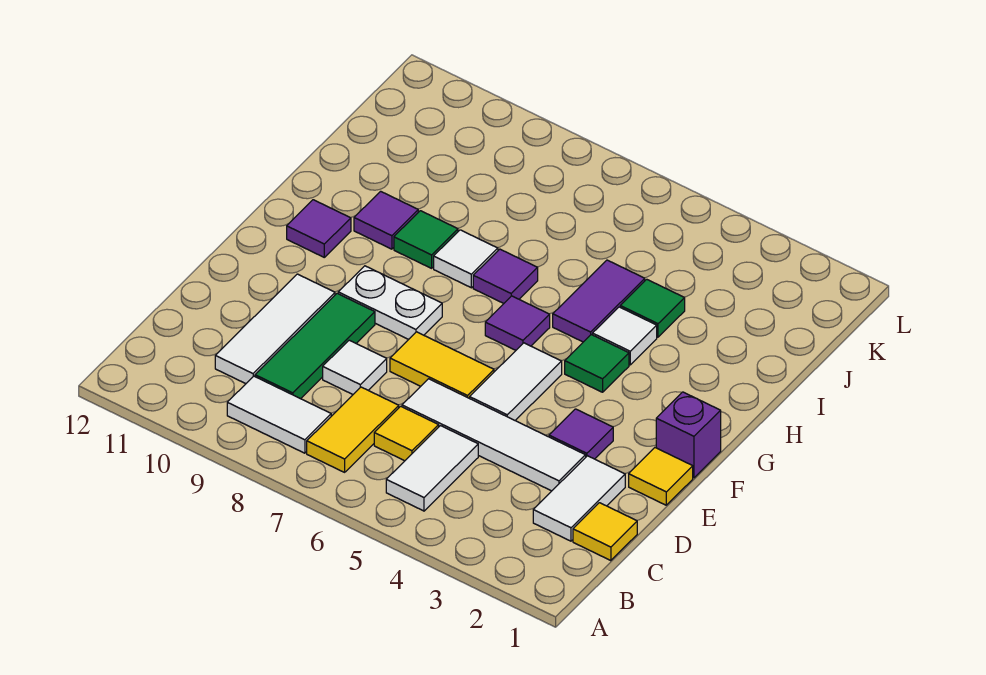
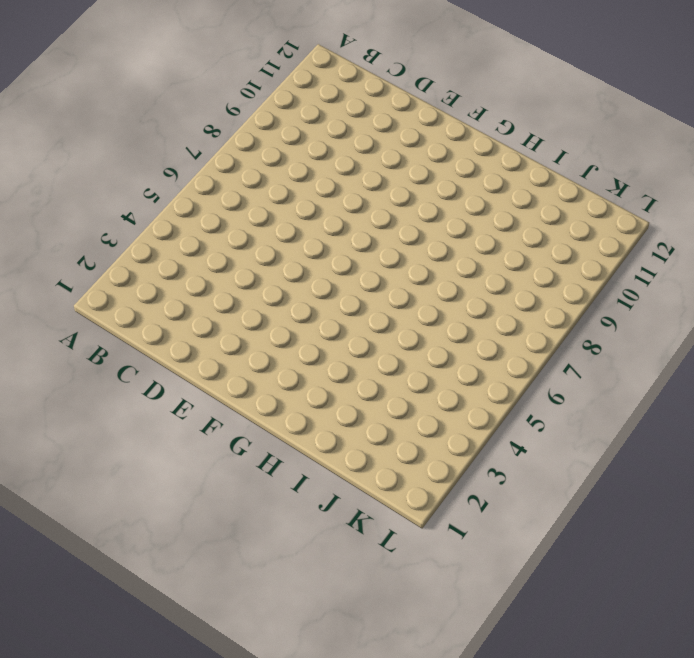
none -> white tile B5:C5 level 1
none -> yellow tile B7:C7 level 1
none -> white tile B8:B9 level 1

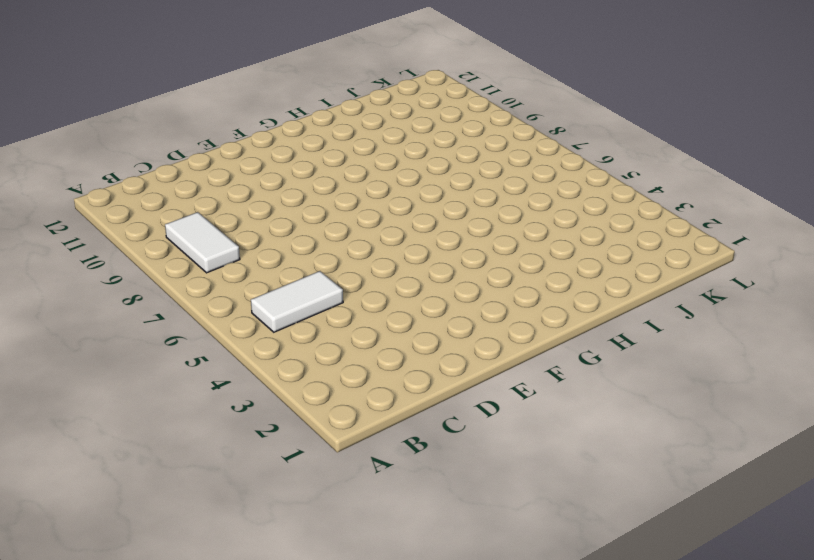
none -> yellow tile B7:C7 level 1
none -> yellow tile C1 level 1
none -> white tile C2:D2 level 1

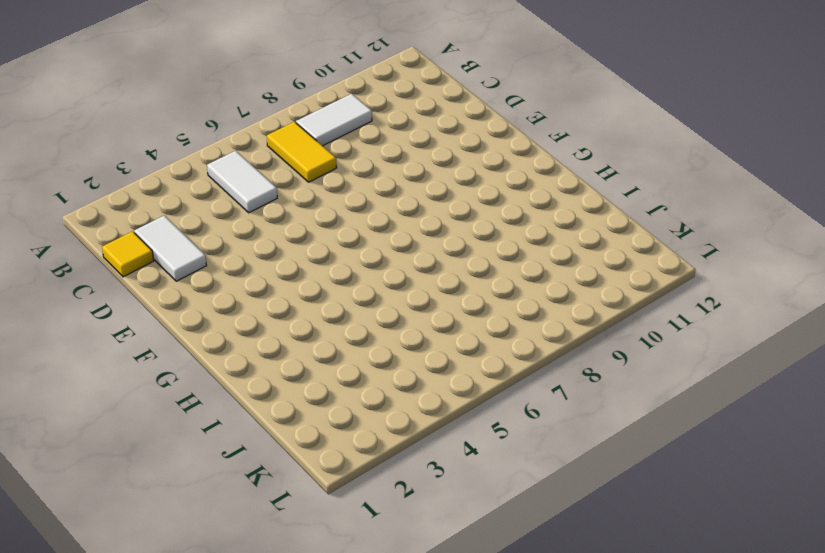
none -> yellow tile C6 level 1
none -> green tile C9:E9 level 1
none -> white tile C10:E10 level 1

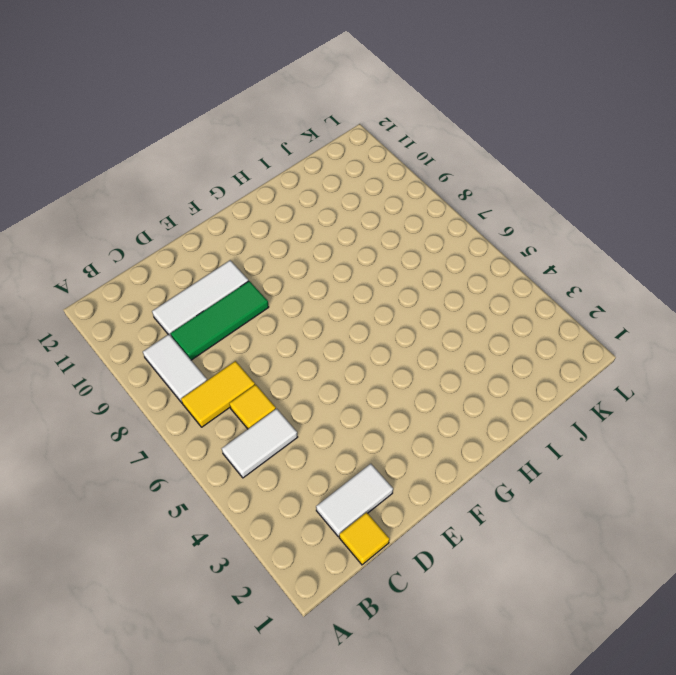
none -> white tile D3:D6 level 1
none -> white tile D8 level 1
none -> yellow tile E1 level 1

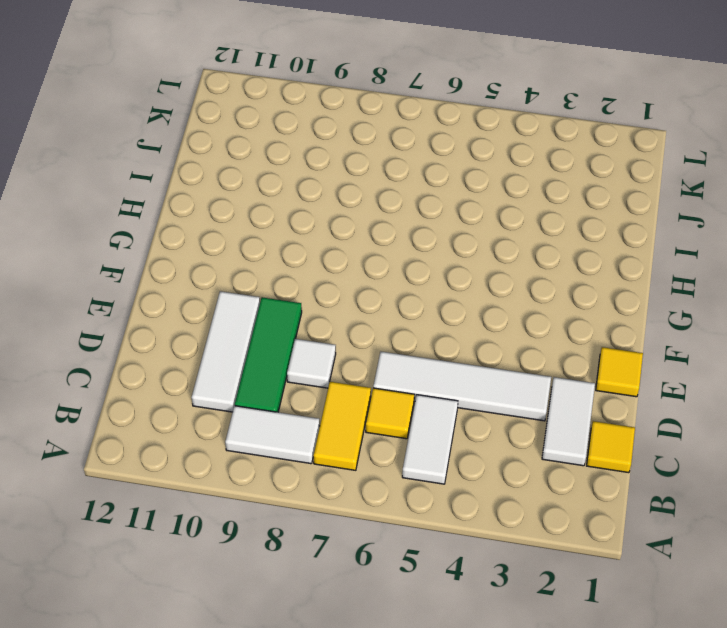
none -> purple tile E3 level 1
none -> white tile E5:F5 level 1
none -> yellow tile E6:E7 level 1

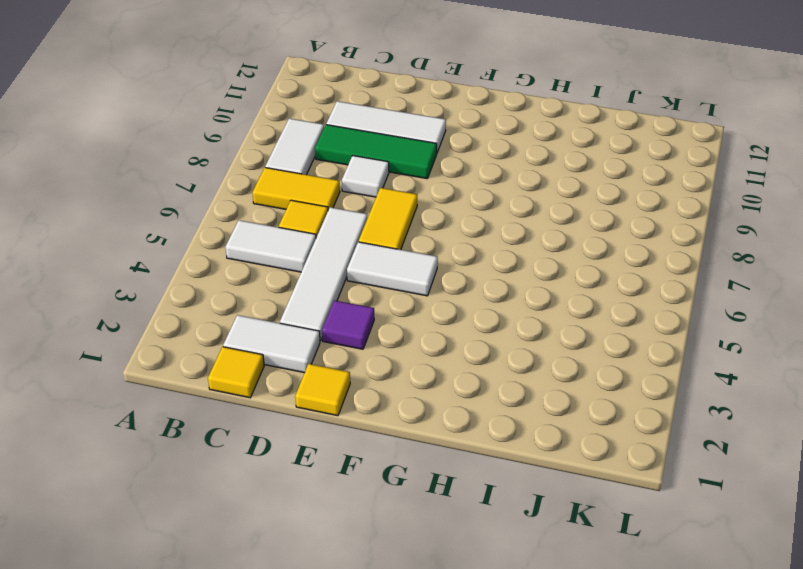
none -> purple brick F1 level 1
none -> white plate F8:F9 level 1
none -> green tile G4 level 1

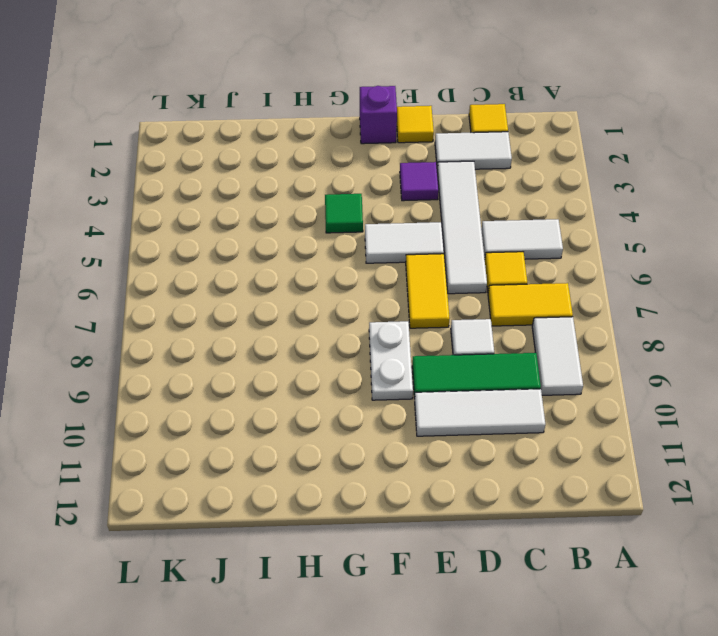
none -> purple tile G6 level 1
none -> purple tile G11 level 1
none -> white tile H4 level 1

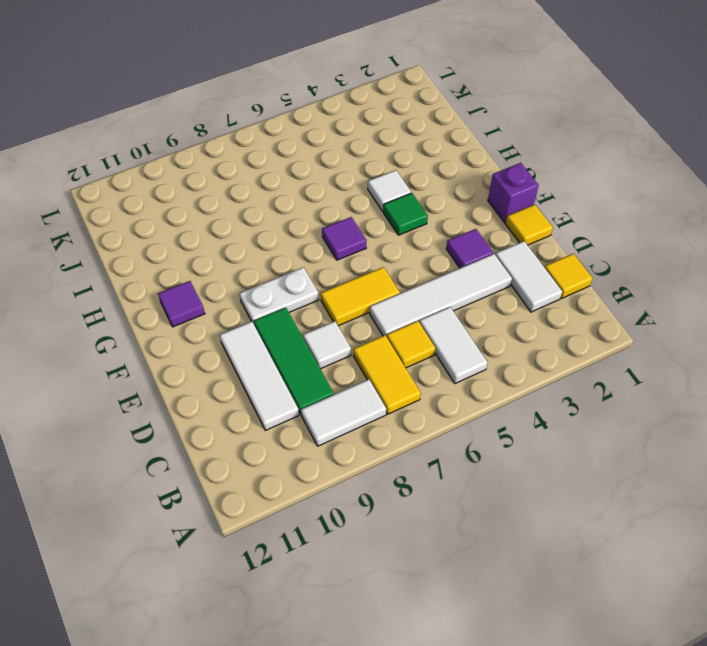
none -> white tile E5:F5 level 1
none -> purple tile H5:I5 level 1
none -> purple tile H7 level 1

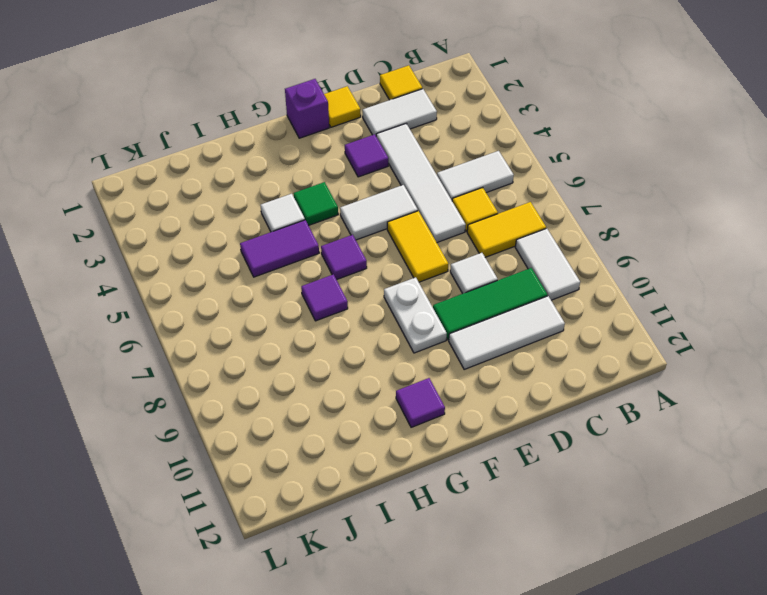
none -> white tile H8 level 1
none -> green tile H9 level 1
none -> purple tile H10 level 1

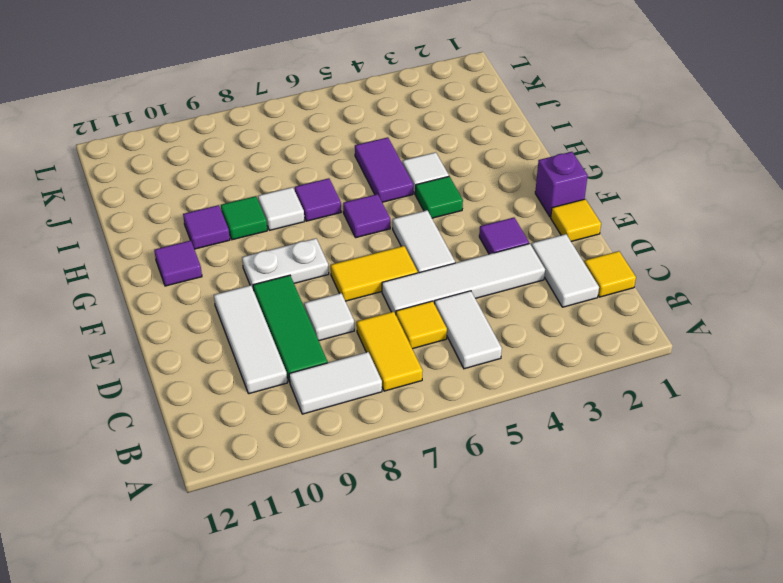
none -> green tile I4 level 1

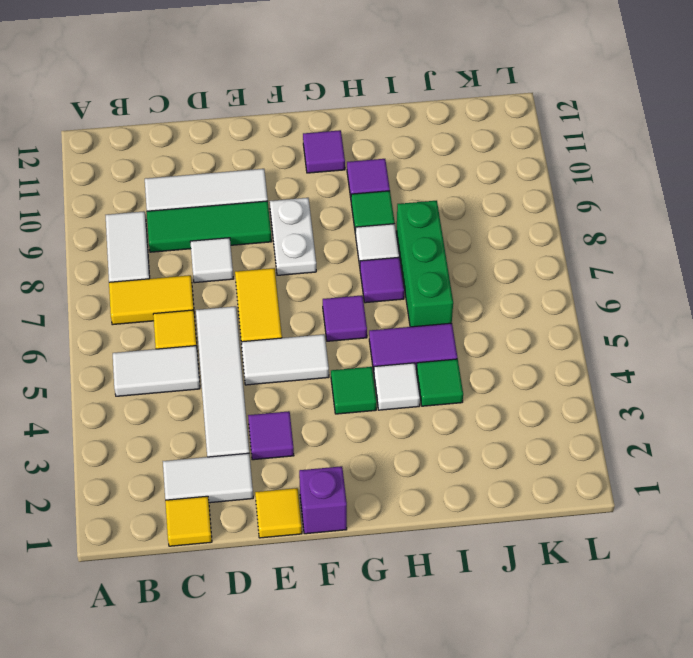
green brick I6:I8 level 1 -> none

